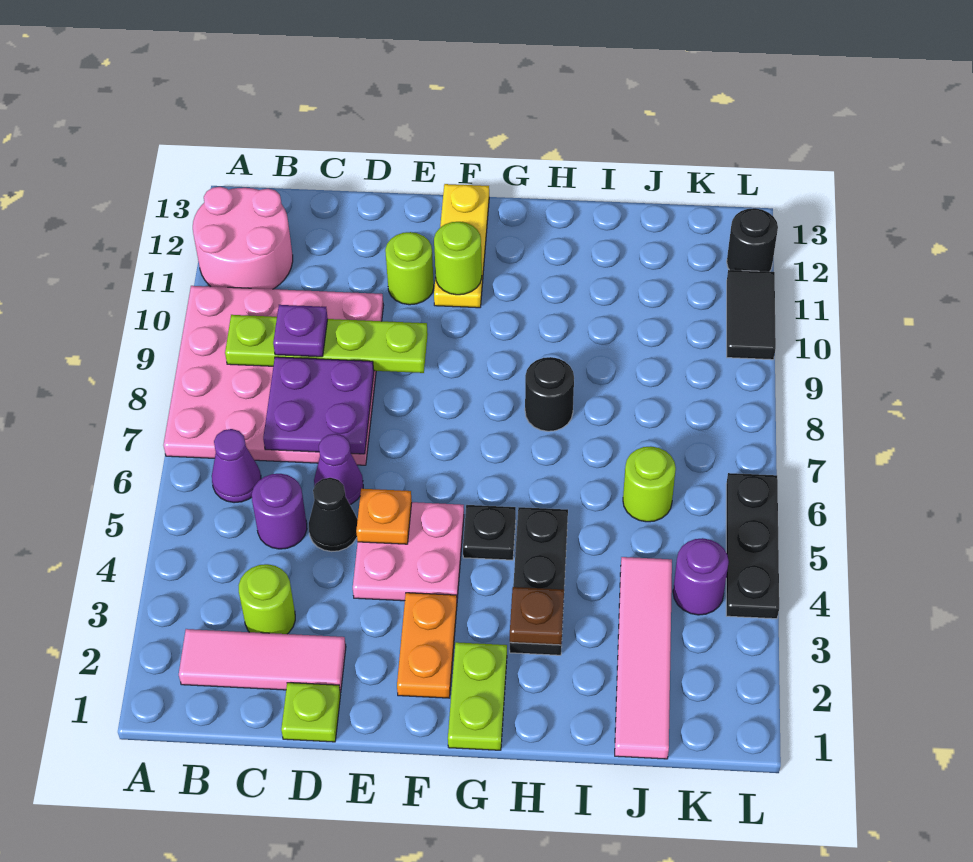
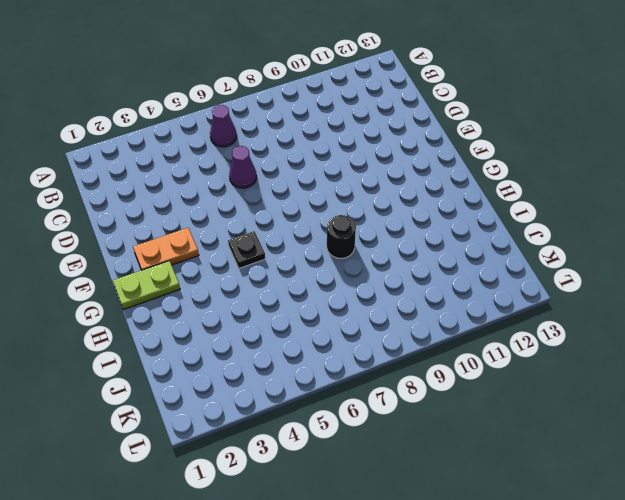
none -> pink plate A7:D10 level 1
none -> pink round brick A11:B12 level 1
none -> pink tile B2:D2 level 1

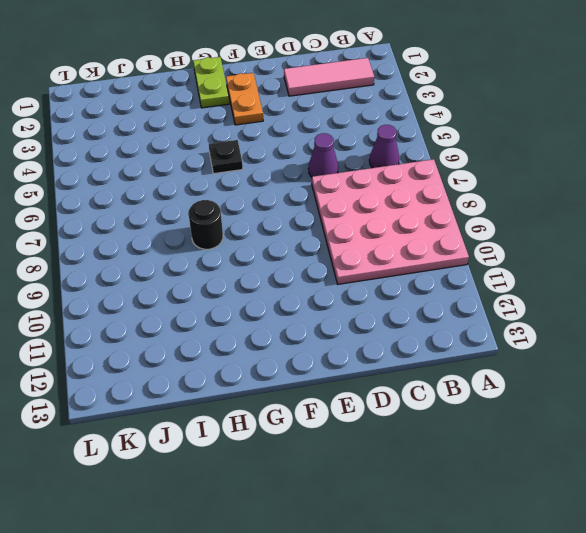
none -> pink round brick A11:B12 level 1
none -> lime round brick C3 level 1
none -> purple round brick C5 level 1

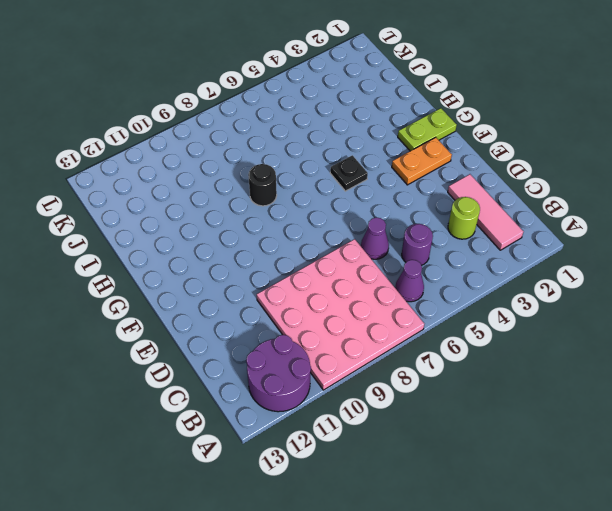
purple round brick A11:B12 level 1 -> pink round brick A11:B12 level 1
none -> lime plate D1 level 1
none -> black cone D5 level 1
none -> pink plate E4:F5 level 1

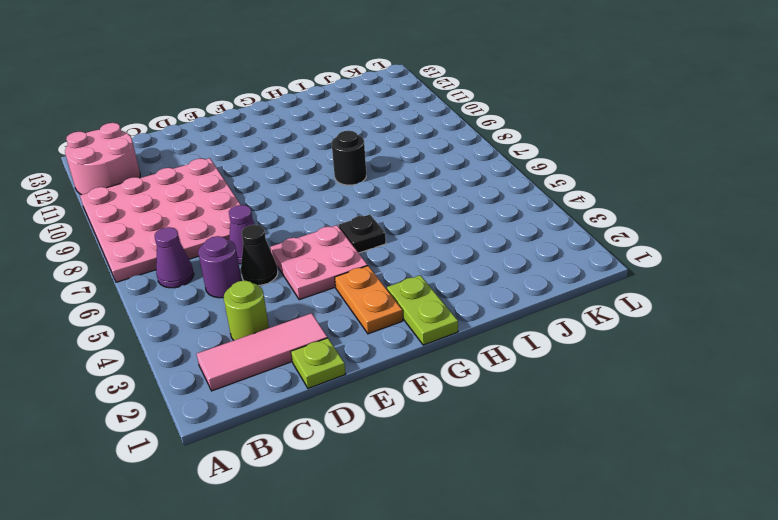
none -> lime round brick E11 level 1
none -> yellow plate F11:F13 level 1
none -> black plate H3:H5 level 1

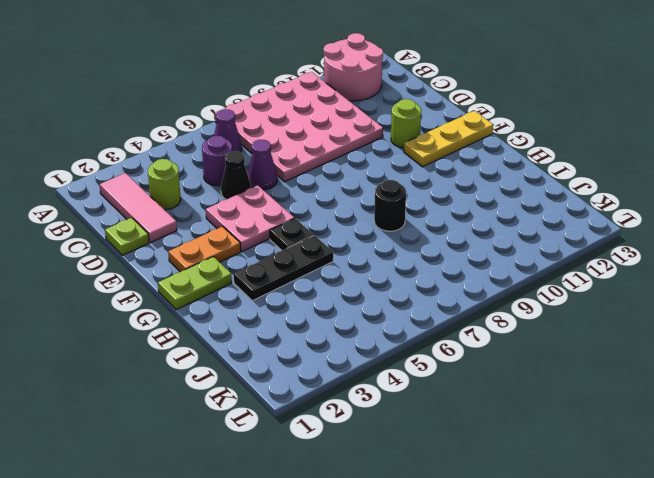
none -> pink tile J1:J4 level 1
none -> lime round brick J6 level 1
none -> purple round brick K4 level 1

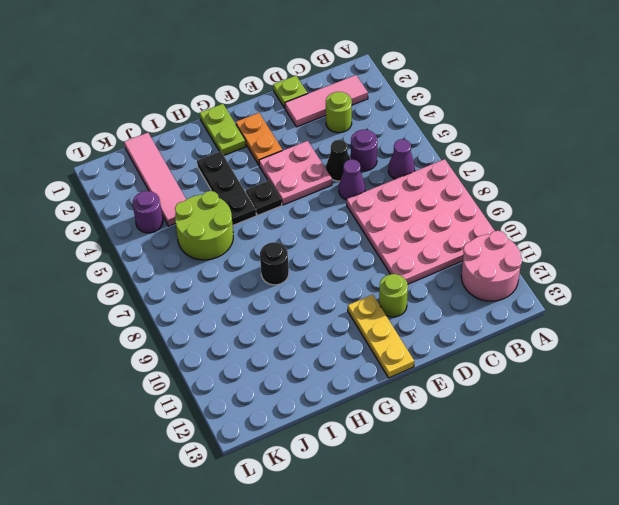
lime round brick I5:J6 level 1 -> lime round brick J6 level 1
none -> black plate L4:L6 level 1
none -> black tile L10:L11 level 1
none -> black round brick L12 level 1

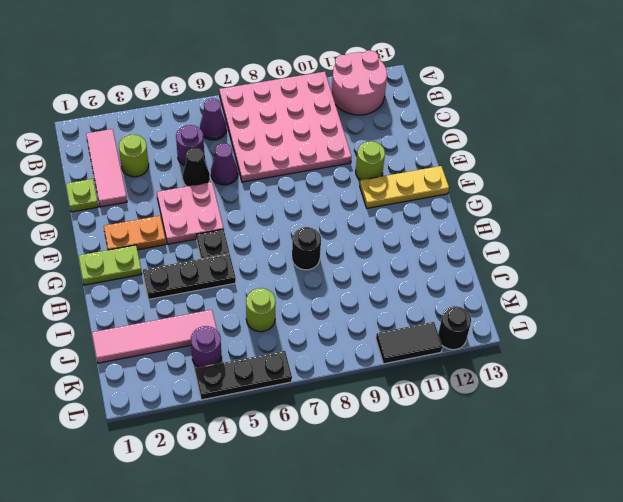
none -> lime plate B9:E9 level 2
none -> purple plate C7:D8 level 2
none -> orange plate E5 level 2

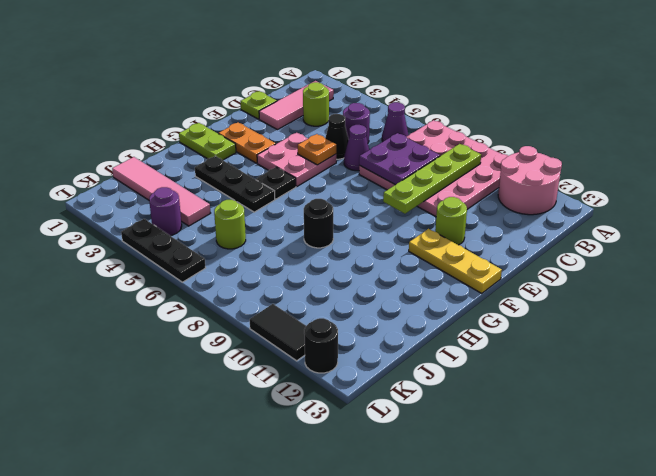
none -> lime round brick F11 level 2
none -> brown plate H3 level 2
none -> purple plate C9 level 3

